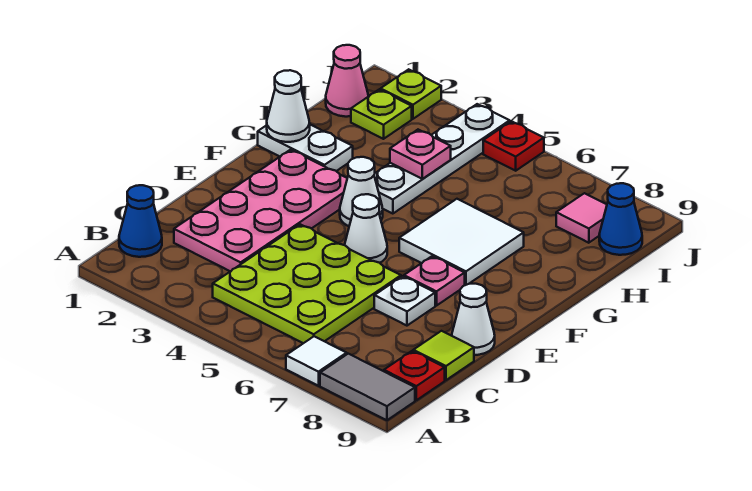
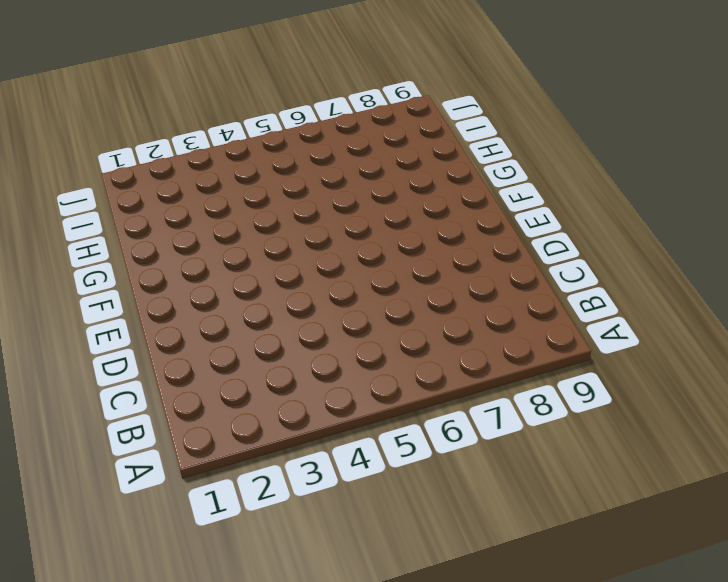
none -> white tile A7 level 1
none -> grey tile A8:A9 level 1
none -> blue cone B1 level 1

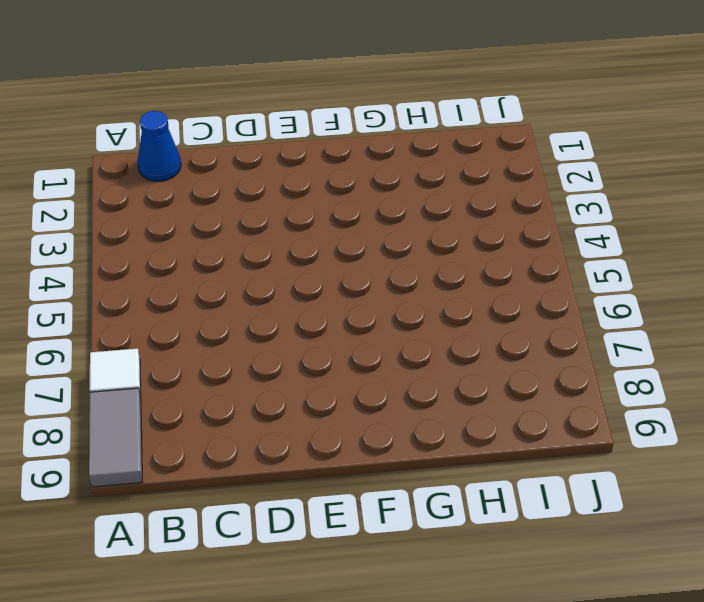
none -> lime plate B4:D6 level 1
none -> red plate B9 level 1
none -> pink plate C2:F3 level 1

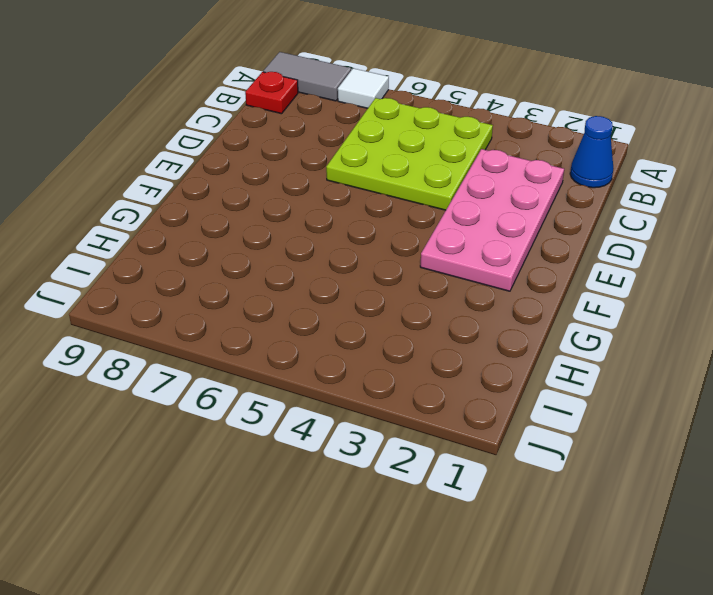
none -> lime tile C9 level 1
none -> white plate D7 level 1
none -> white cone D9 level 1

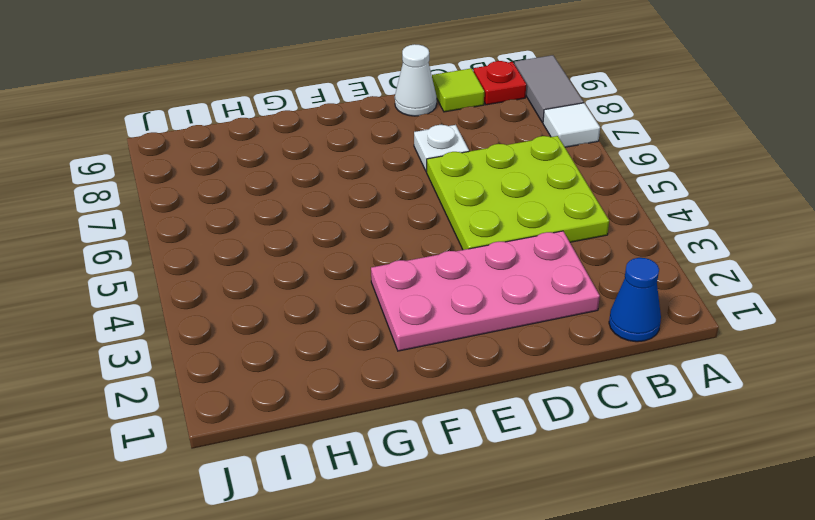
none -> white cone E5 level 1
none -> pink plate E7 level 1
none -> white cone F4 level 1

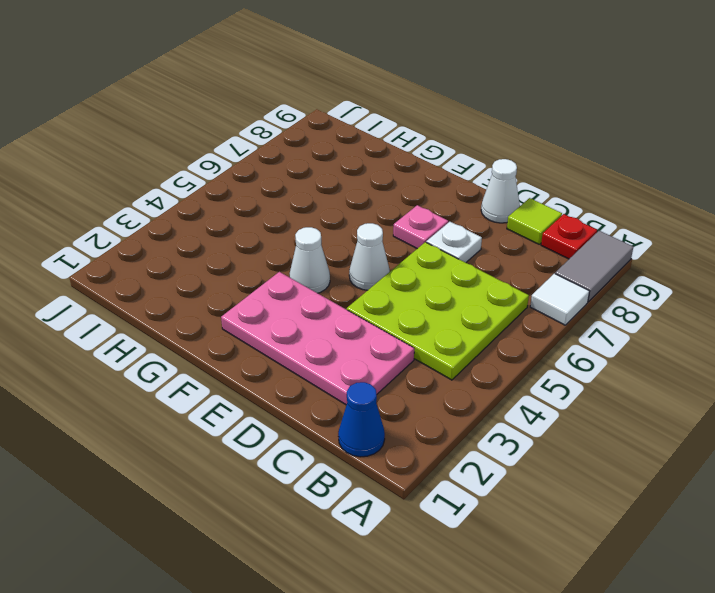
none -> white tile F6:G7 level 1
none -> white plate G1:G2 level 1
none -> white plate G4:J4 level 1

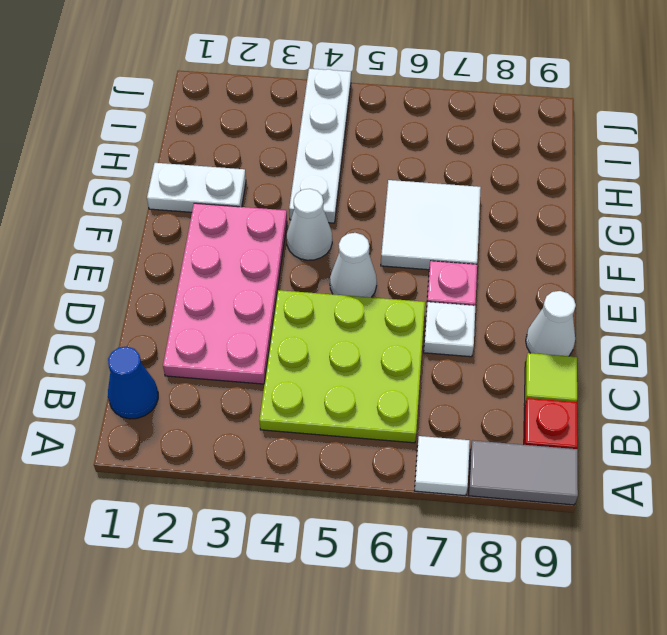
none -> pink cone I1 level 1
none -> lime plate I2 level 1
none -> pink tile I8 level 1

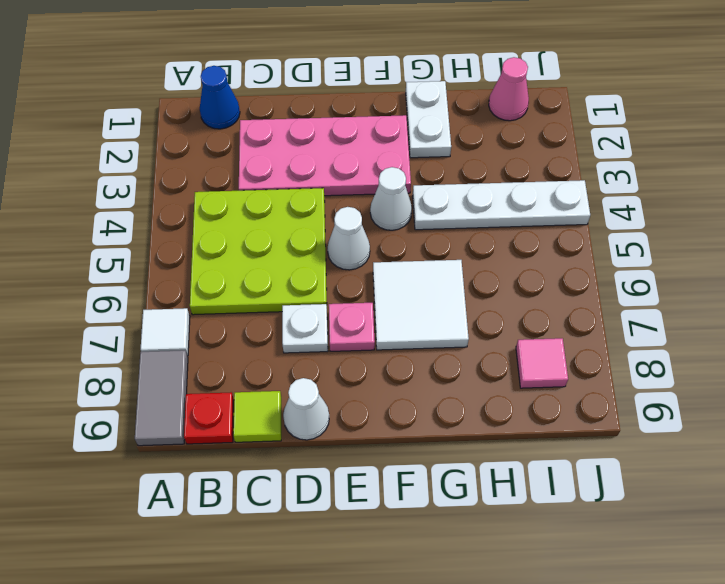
none -> lime plate I2 level 1
none -> blue cone I9 level 1
none -> lime plate J2 level 1

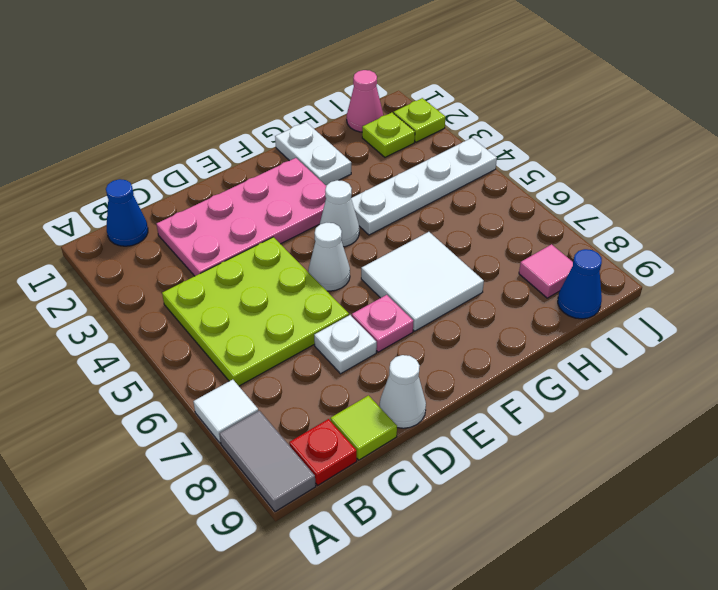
none -> red plate J5 level 1
none -> white cone G1 level 2
none -> pink plate H4 level 2

